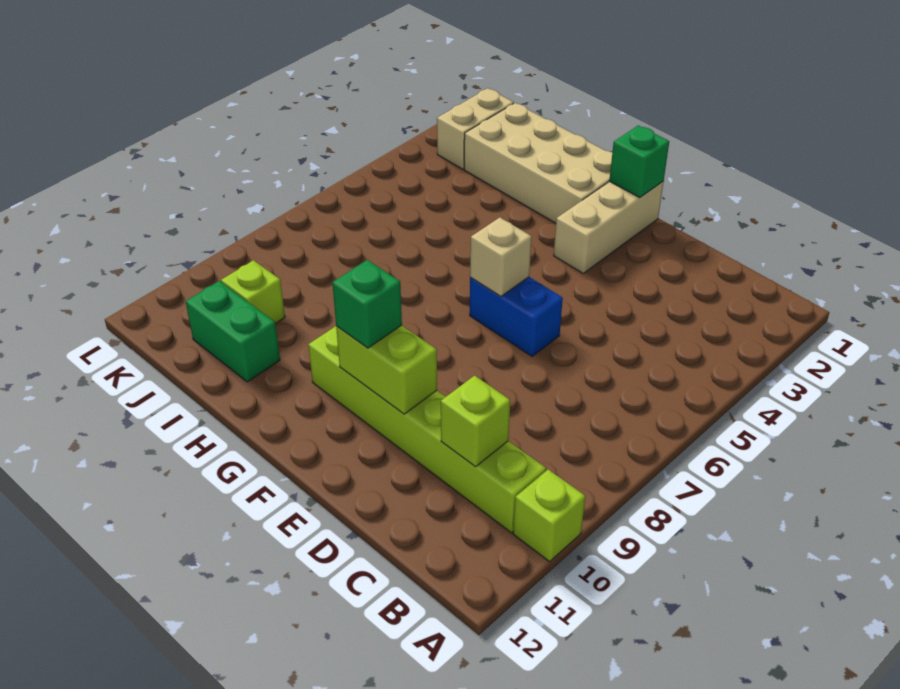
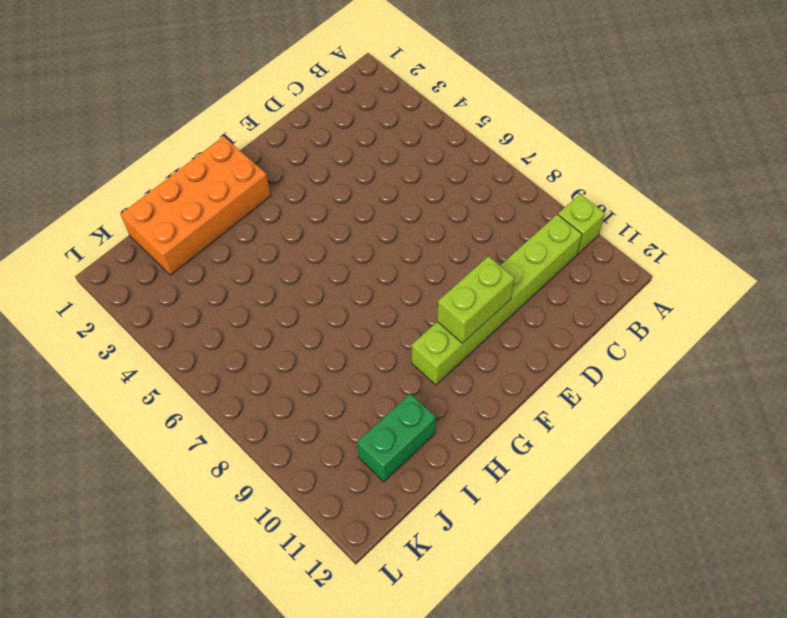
orange brick G1:J2 level 1 -> tan brick G1:J2 level 1
none -> blue brick E6:F6 level 1
none -> tan brick F1:F3 level 1
none -> lime brick J10 level 1

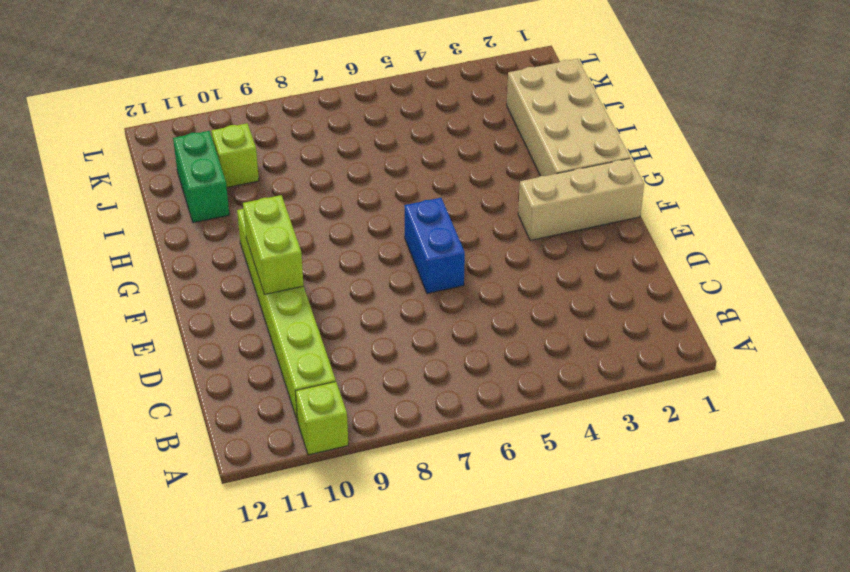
none -> tan brick K1:K2 level 1
none -> lime brick C10 level 2
none -> green brick F1 level 2

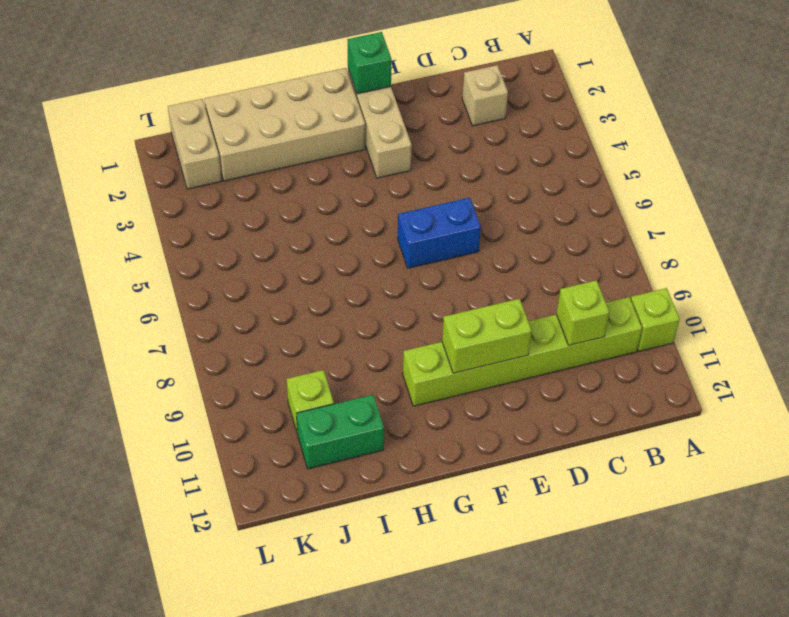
tan brick C2 level 1 -> tan brick F6 level 2
none -> green brick F10 level 3

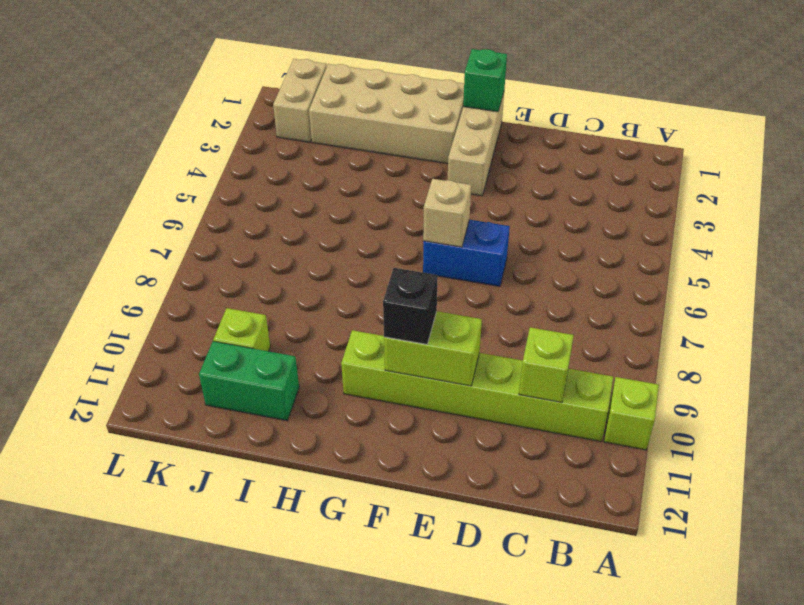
black brick F10 level 3 -> green brick F10 level 3

